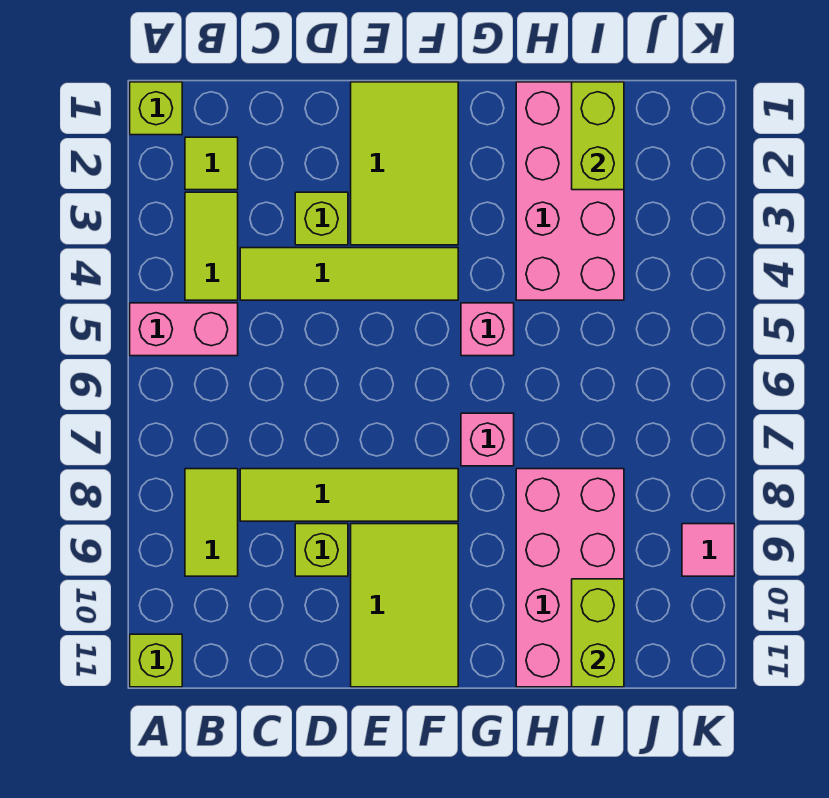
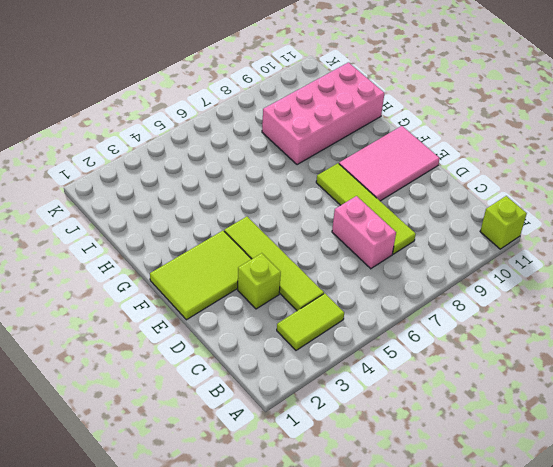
pink brick C7:D7 level 1 -> pink brick A5:B5 level 1
pink tile E9:F11 level 1 -> lime tile E9:F11 level 1
none -> lime brick A1 level 1
none -> lime tile B2 level 1
none -> lime tile B8:B9 level 1

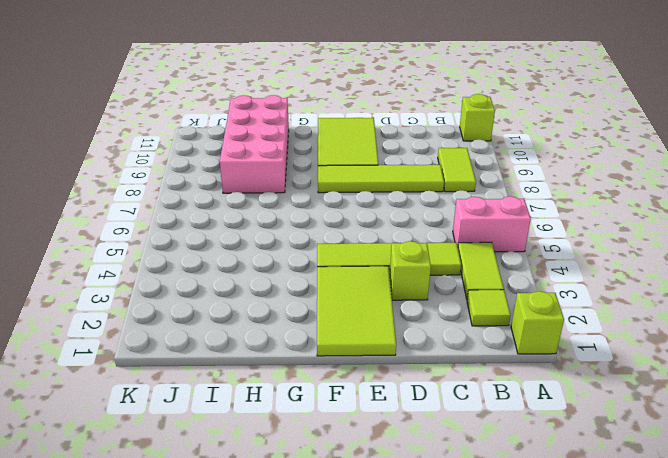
none -> lime brick D9 level 1
none -> pink brick G5 level 1
none -> pink brick G7 level 1

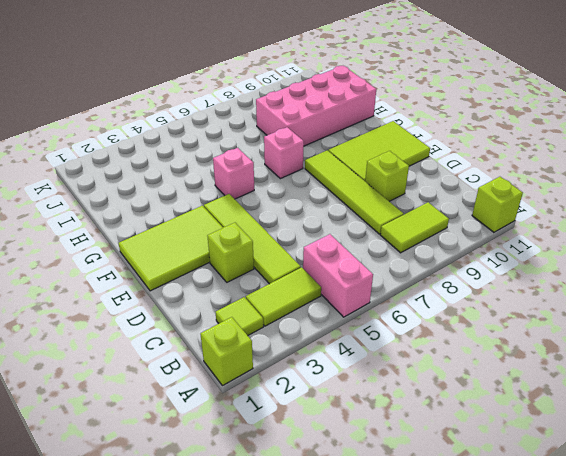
none -> pink brick H1:I4 level 1
none -> pink tile K9 level 1
none -> lime brick I1:I2 level 2

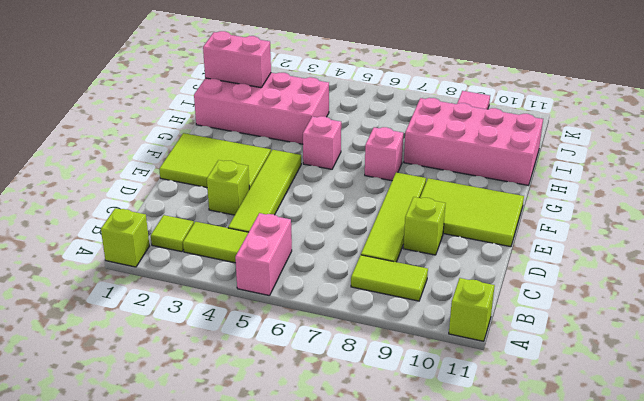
pink brick I1:I2 level 2 -> lime brick I1:I2 level 2
none -> lime brick I10:I11 level 2

